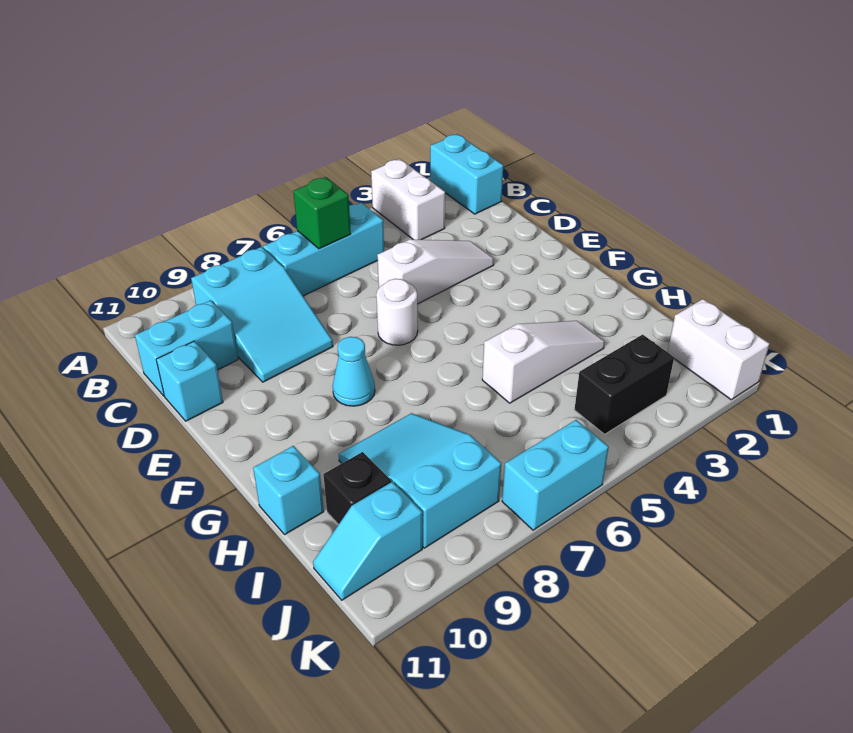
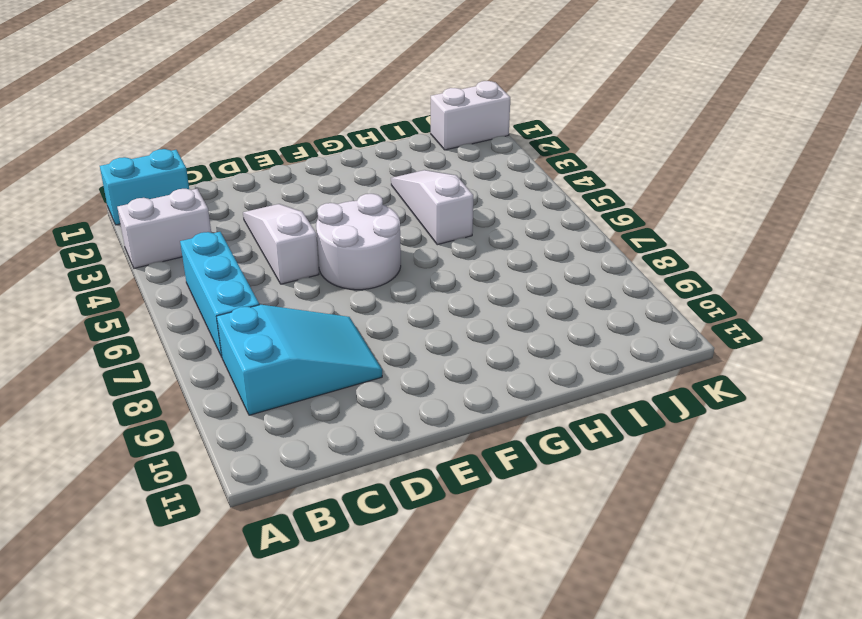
white round brick E5:F6 level 1 -> white round brick E6 level 1
none -> cyan brick C10:C11 level 1
none -> cyan brick D11 level 1
none -> cyan cone F8 level 1

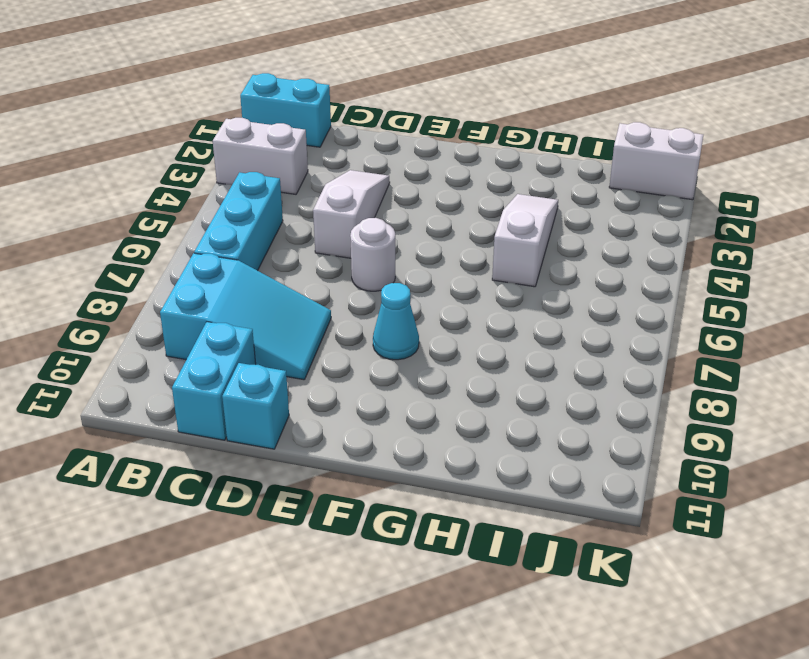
none -> cyan slope H8:J9 level 1 top J
none -> cyan brick H11 level 1
none -> black brick I10 level 1

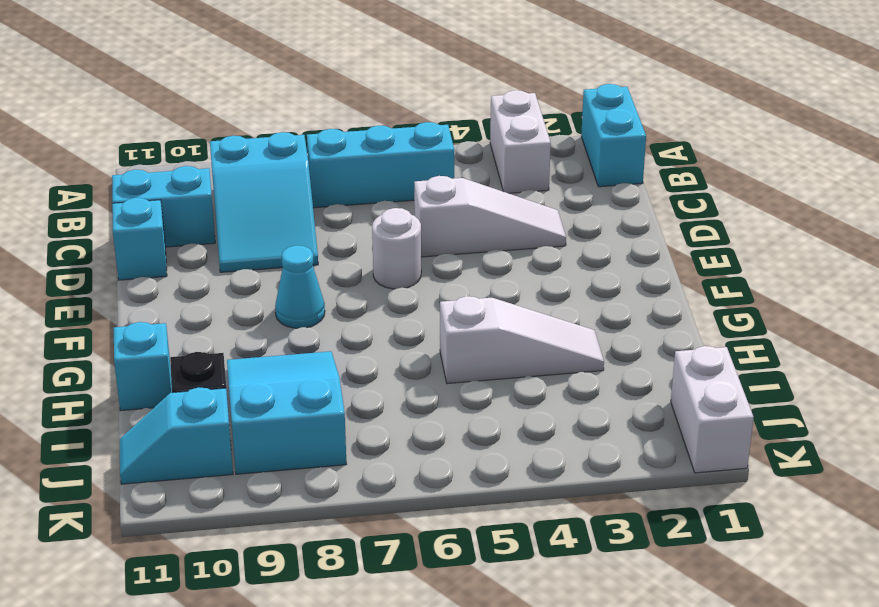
none -> black brick J3:J4 level 1
none -> cyan brick K6:K7 level 1
none -> green brick B6 level 2

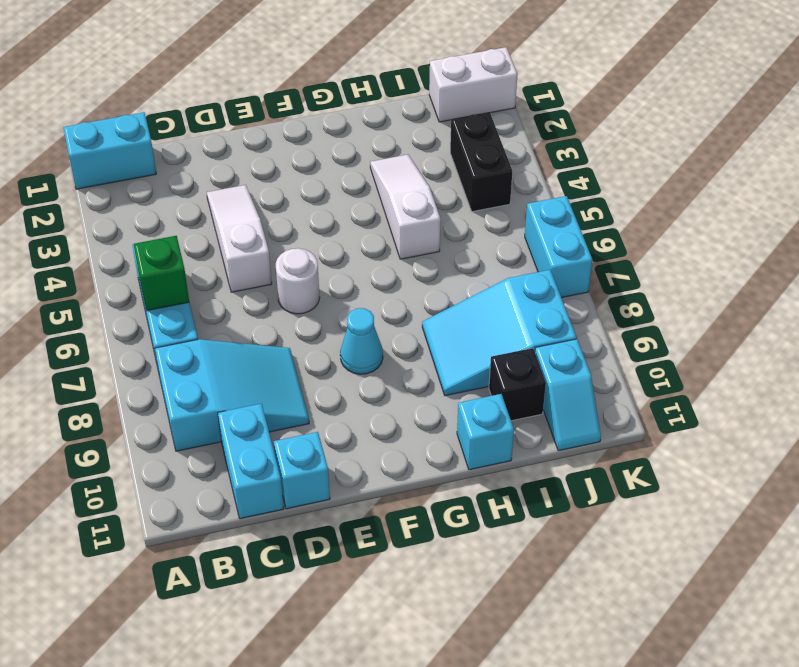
none -> white brick A3:B3 level 1

